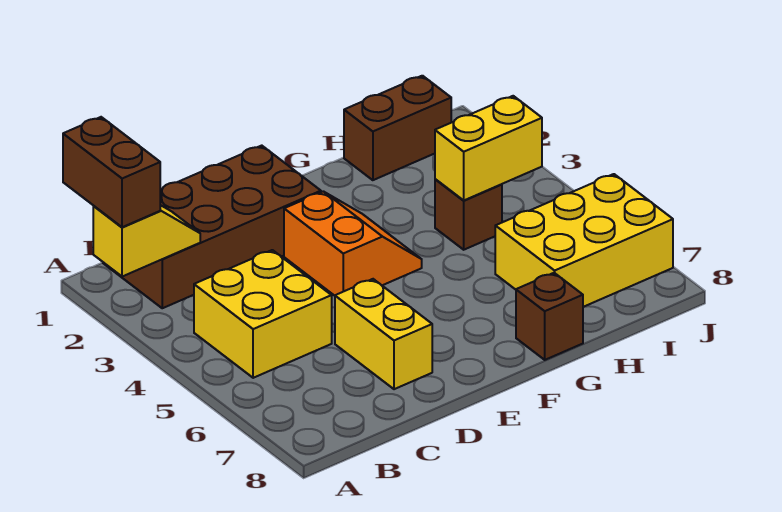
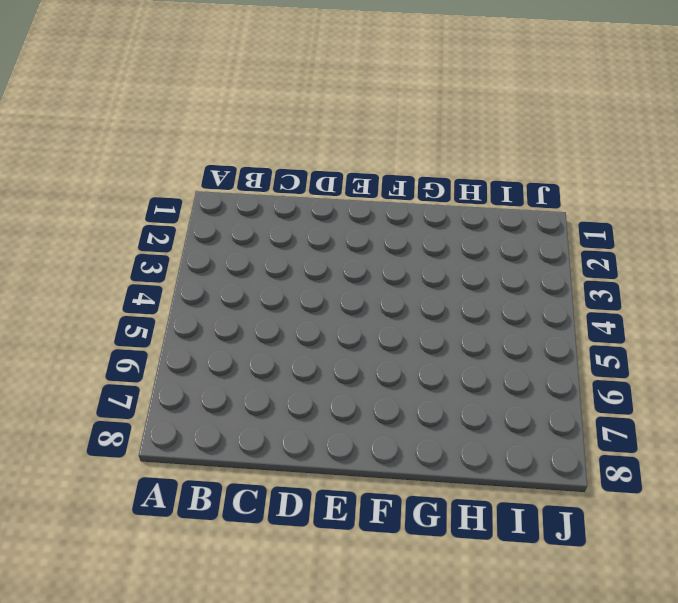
none -> brown brick B1:E2 level 1
none -> yellow brick B4:C5 level 1

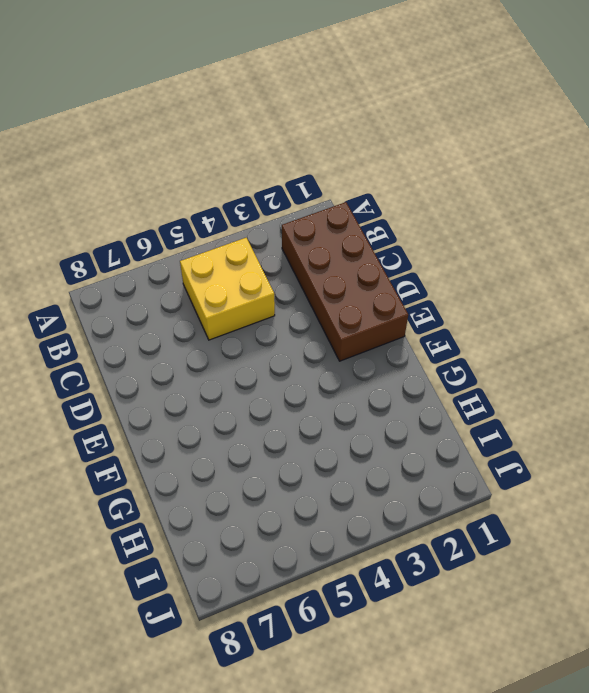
none -> yellow brick D6:D7 level 1
none -> orange slope E3:F4 level 1 top E

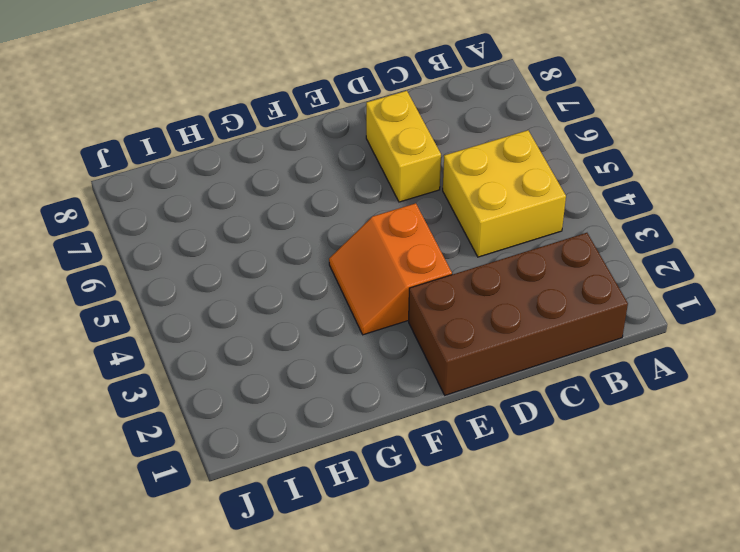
none -> brown brick G8 level 1
none -> brown brick H1:I1 level 1

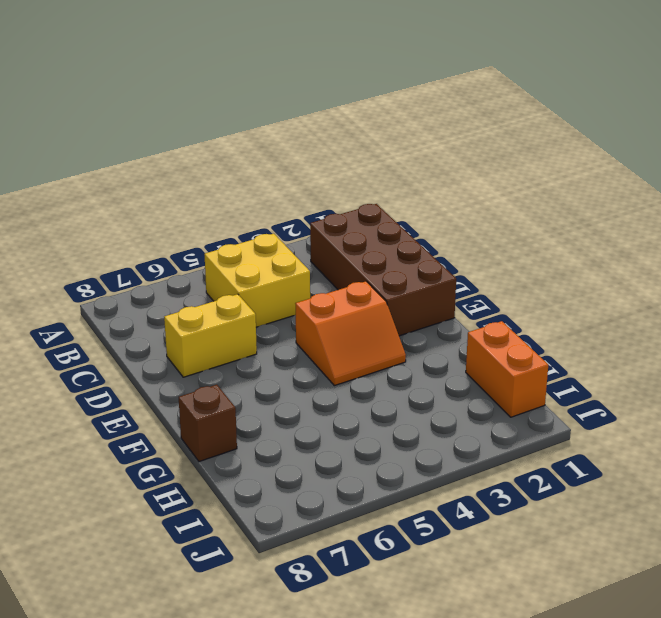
orange brick H1:I1 level 1 -> brown brick H1:I1 level 1
none -> brown brick H4 level 1
none -> yellow brick H6:J7 level 1

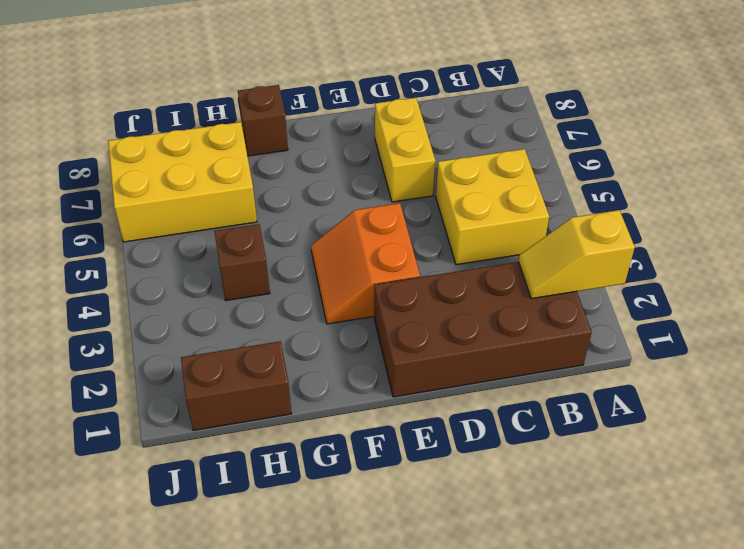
none -> yellow brick H4:I4 level 2
none -> brown brick A1:A2 level 3

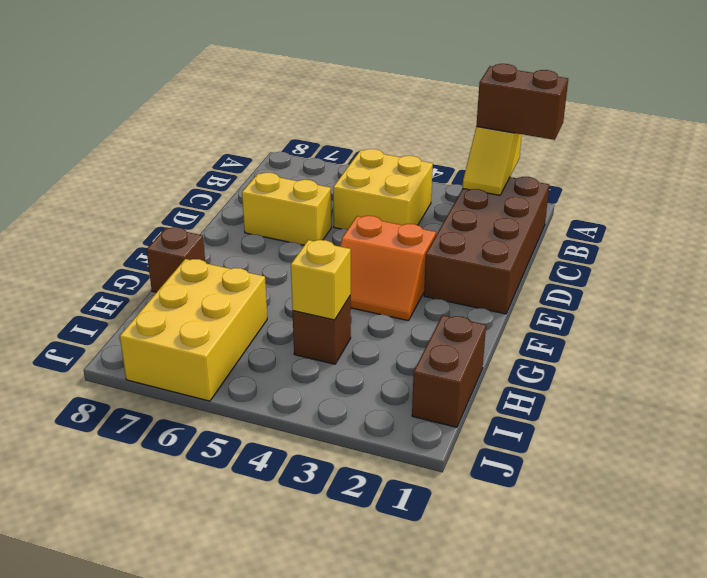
yellow brick H4 level 2 -> yellow brick H4:I4 level 2

